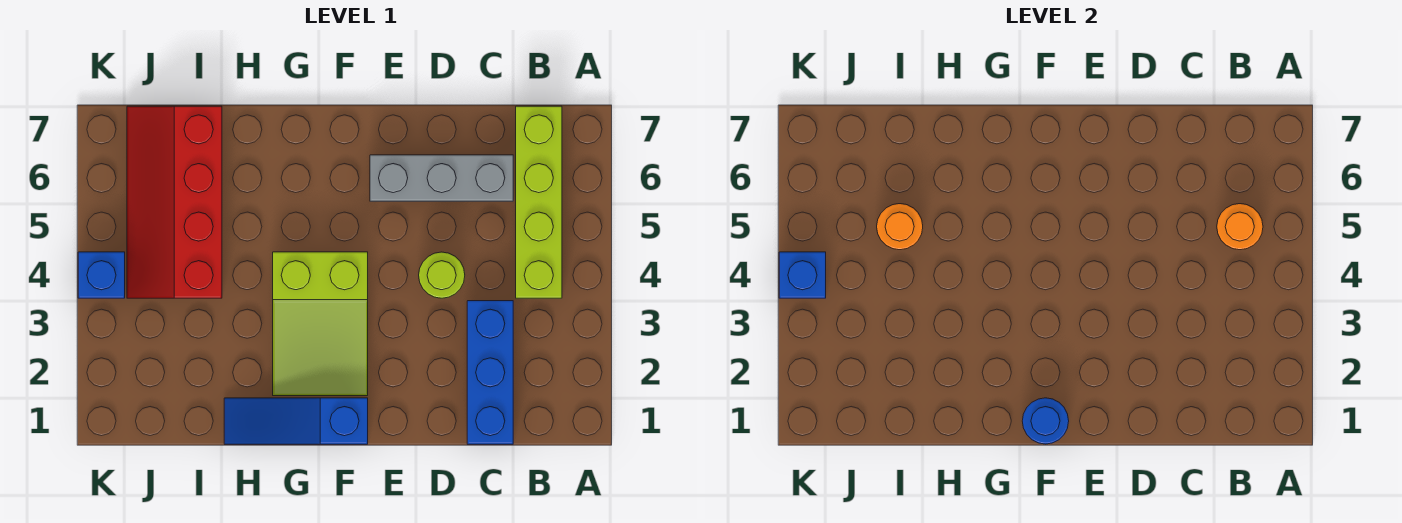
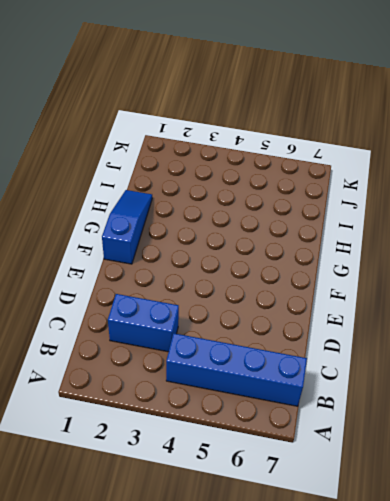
blue brick B4:B7 level 1 -> lime brick B4:B7 level 1
blue brick C2:C3 level 1 -> blue brick C1:C3 level 1
none -> grey brick C6:E6 level 1
none -> lime round brick D4 level 1
none -> lime slope F2:G4 level 1 top 4

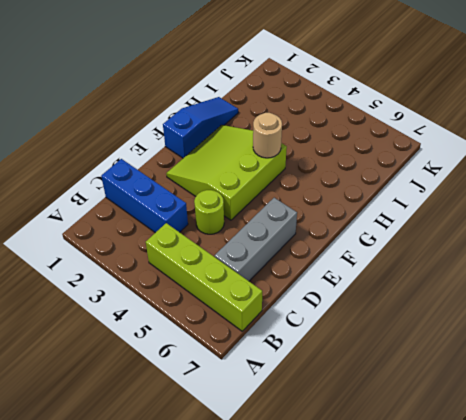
lime slope E2:G4 level 1 top 4 -> lime slope F2:G4 level 1 top 4
tan round brick G4 level 2 -> none
none -> red slope I4:J7 level 1 top I
none -> blue brick K4 level 1
none -> orange round brick B5 level 2

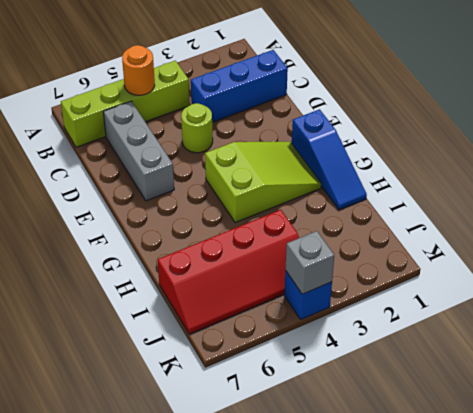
grey brick K4 level 2 -> blue brick K4 level 2
none -> blue round brick F1 level 2
none -> orange round brick I5 level 2

